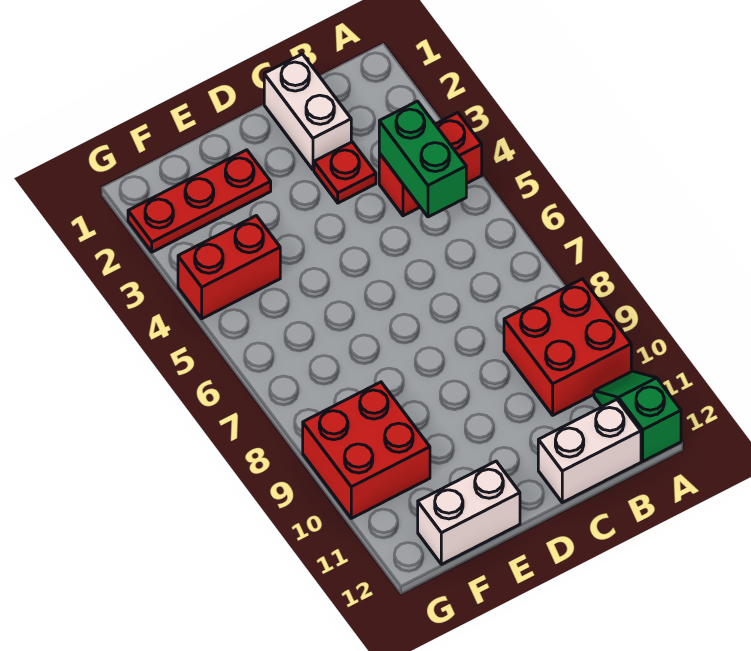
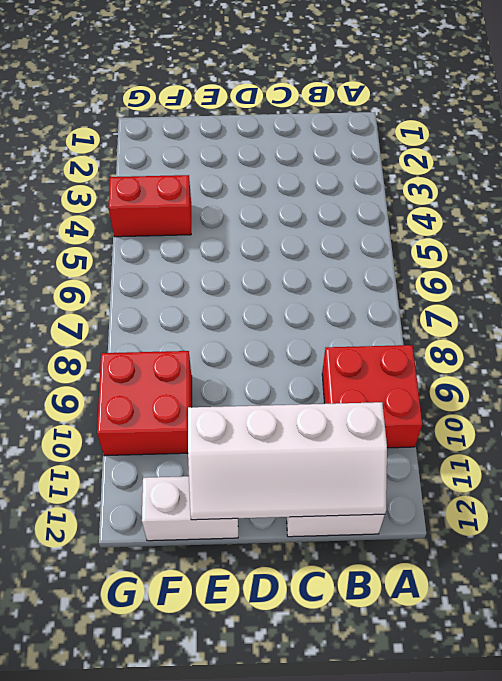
white slope B11:E12 level 2 top 11 -> none
none -> red brick A4:B4 level 1
none -> green slope A11:A12 level 1 top 12

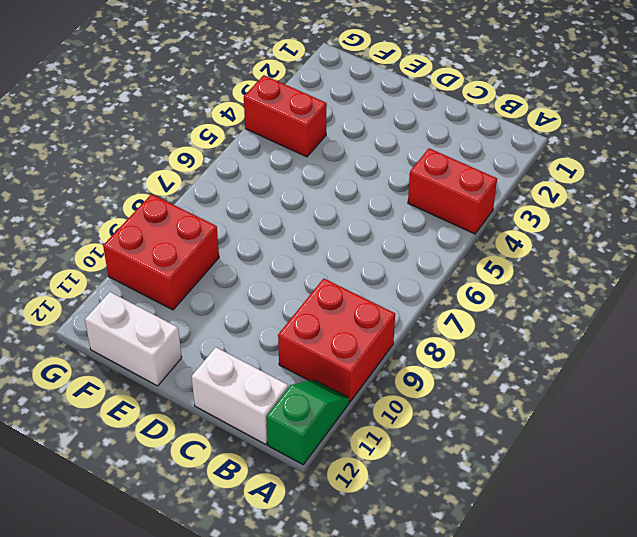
none -> white brick C1:C2 level 1
none -> red plate C3 level 1

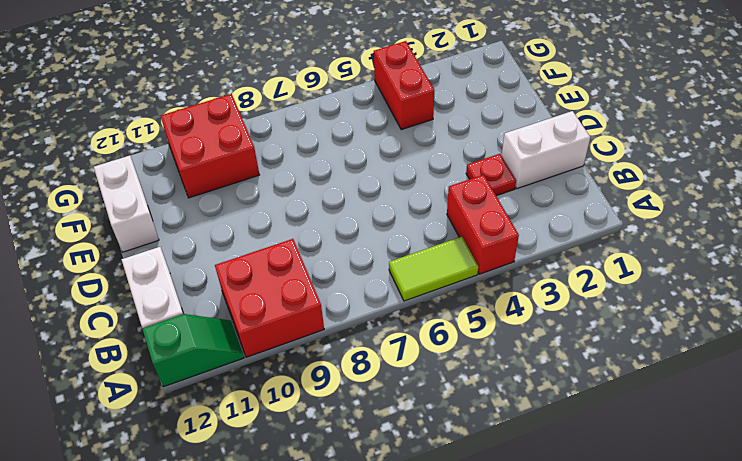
lime tile A5:A6 level 1 -> none
none -> red plate E2:G2 level 1
none -> green brick B4:B5 level 2

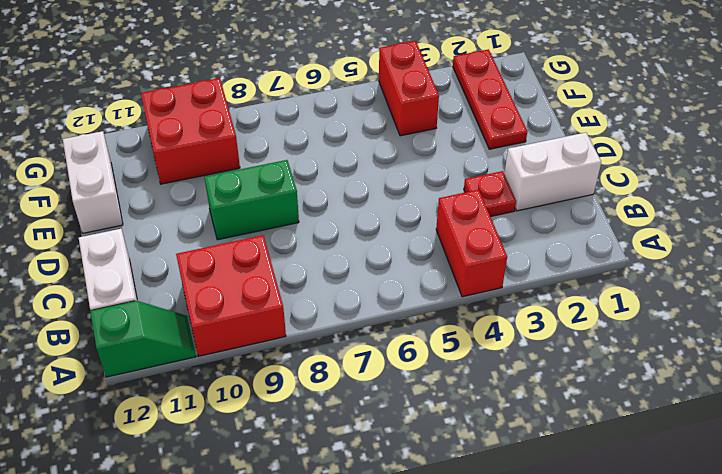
green brick D8:D9 level 1 -> green brick B4:B5 level 2

